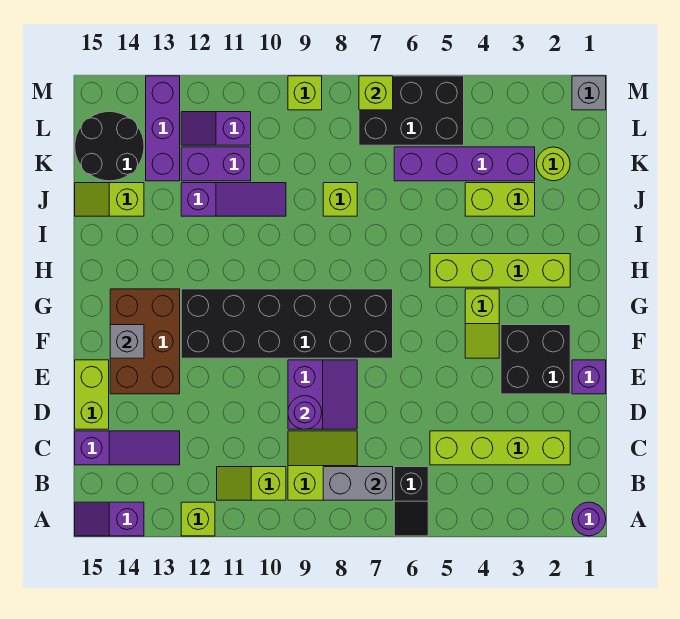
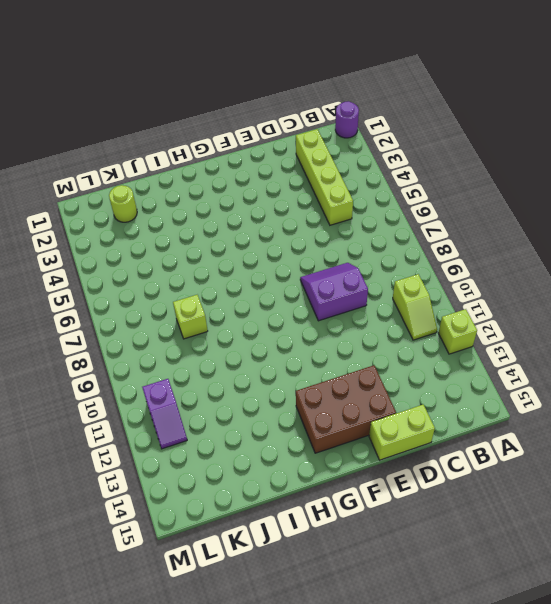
none -> black slope A6:B6 level 1 top B
none -> purple slope A14:A15 level 1 top 14
none -> lime slope B8:C9 level 1 top B
none -> purple slope C13:C15 level 1 top 15

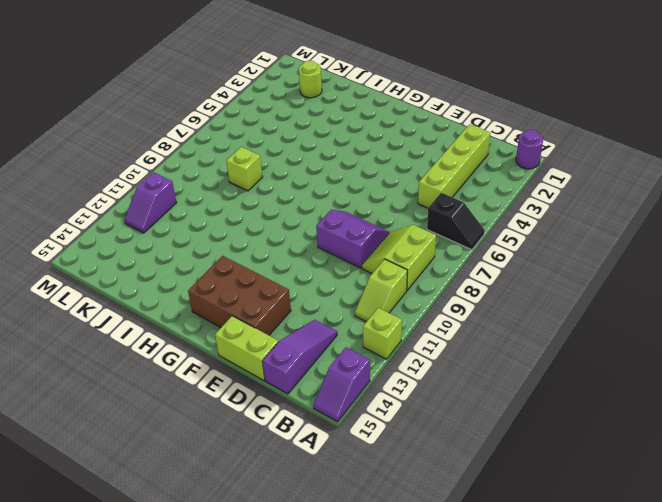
none -> purple brick E1 level 1
none -> black brick E2:F3 level 1
none -> lime slope F4:G4 level 1 top G
none -> black brick F7:G12 level 1

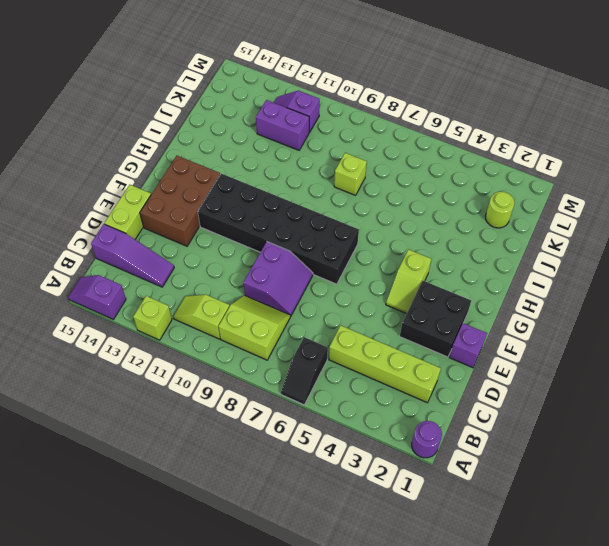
none -> lime brick H2:H5 level 1
none -> lime brick J3:J4 level 1
none -> purple slope J10:J12 level 1 top 12
none -> lime slope J14:J15 level 1 top 14

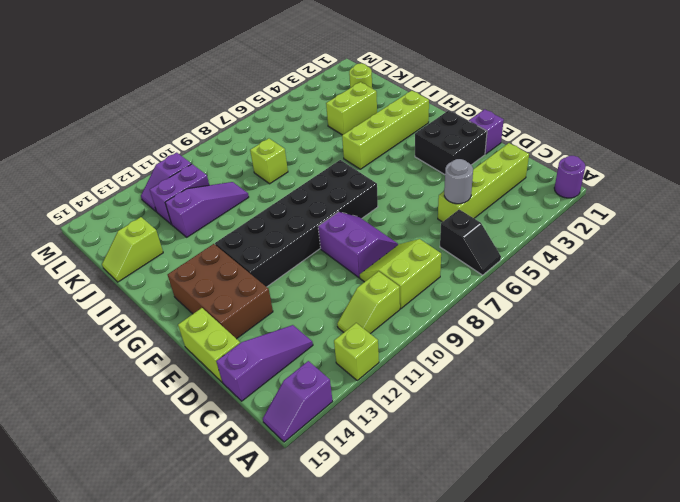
grey round brick C5 level 2 -> none
none -> lime slope F4:G4 level 1 top G
none -> purple brick K3:K6 level 1
none -> purple brick K13:M13 level 1
none -> black round brick K14:L15 level 1

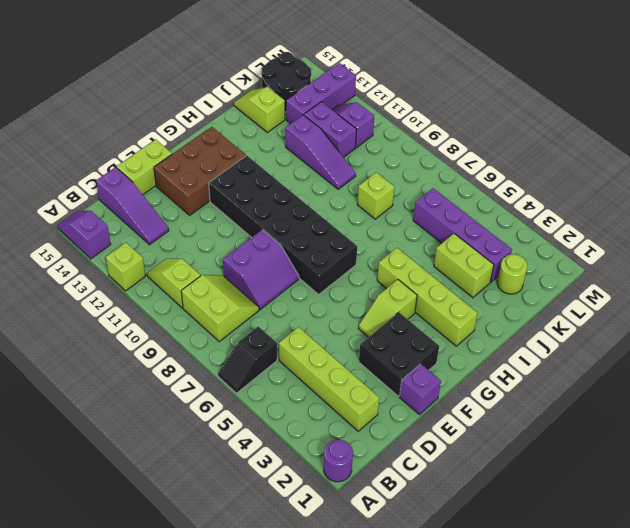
none -> black brick L5:M7 level 1
none -> grey brick M1 level 1
none -> lime brick M9 level 1
none -> grey brick B7:B8 level 2

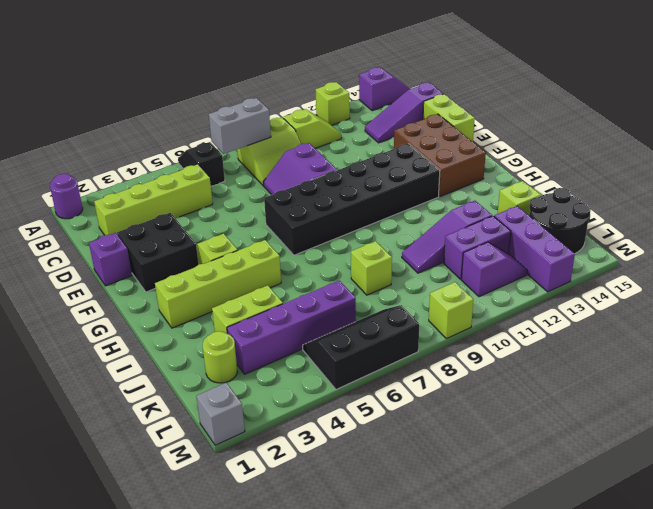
black slope L5:M7 level 1 top M -> black brick L5:M7 level 1
none -> purple round brick D9 level 2
none -> grey brick F14 level 2
none -> lime brick M7 level 2

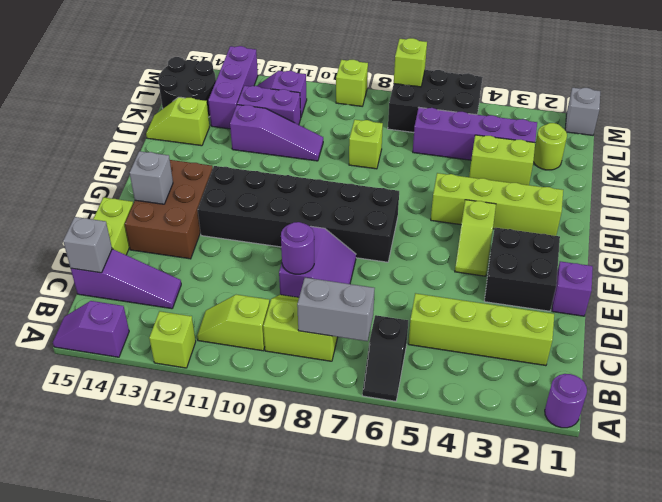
grey brick C15 level 2 -> none

